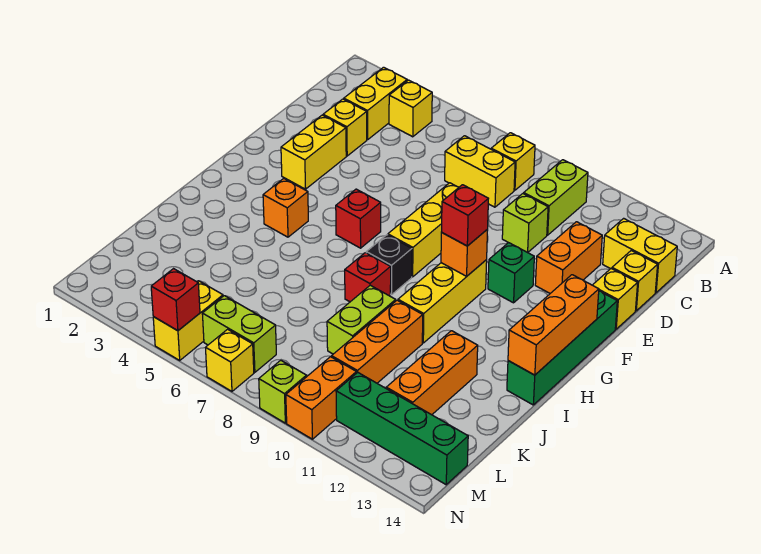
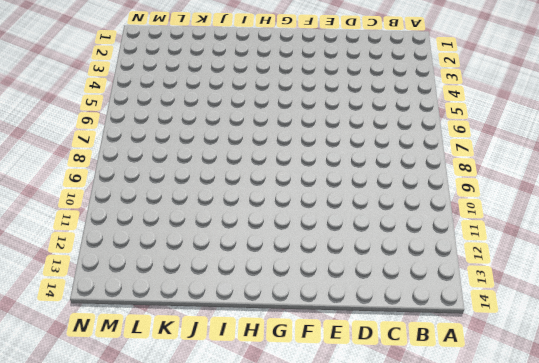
none -> yellow brick B3:C3 level 1
none -> yellow brick B4 level 1
none -> yellow brick B8 level 1
none -> lime brick B10:C10 level 1

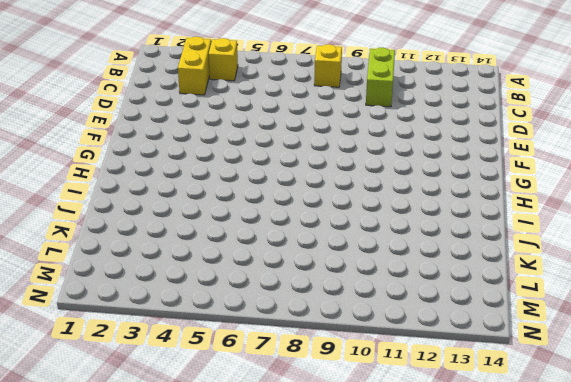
none -> yellow brick C7:C8 level 1
none -> yellow brick C13:C14 level 1
none -> yellow brick D3 level 1
none -> lime brick D10 level 1

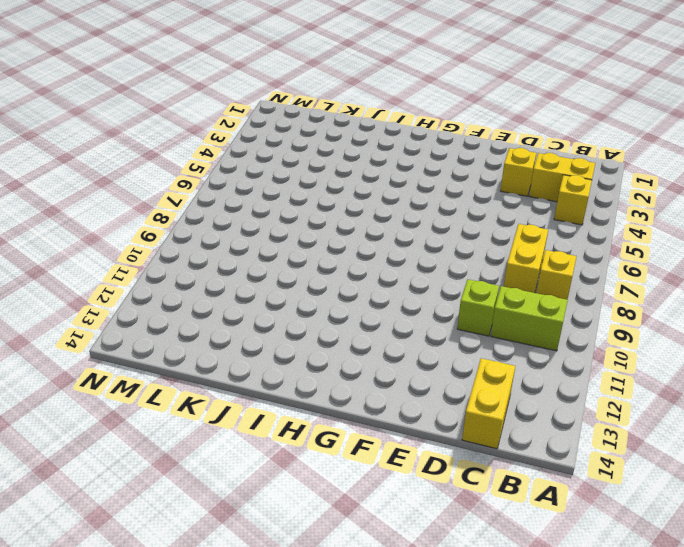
none -> orange brick D12:E12 level 1
none -> yellow brick D14 level 1
none -> yellow brick E3:F3 level 1
none -> yellow brick E8:G8 level 1

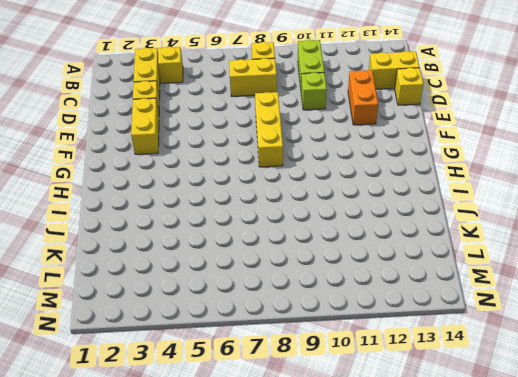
none -> yellow brick E14 level 1
none -> green brick F11 level 1
none -> green brick F14:I14 level 1
none -> red brick G6 level 1

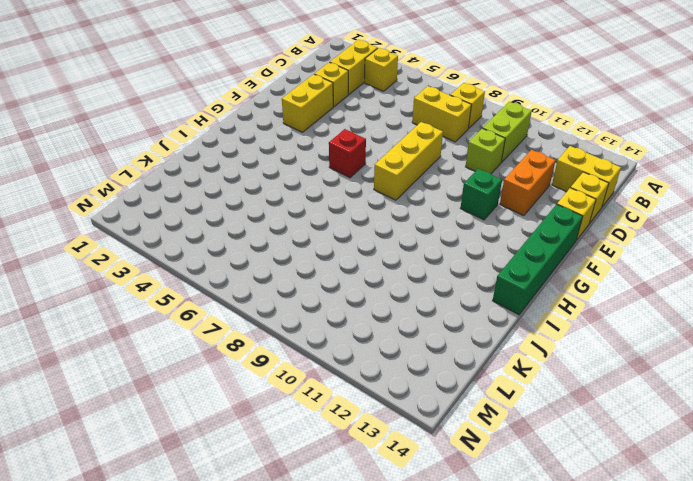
none -> yellow brick G10:I10 level 1
none -> orange brick H4 level 1
none -> black brick H8 level 1
none -> red brick I8 level 1

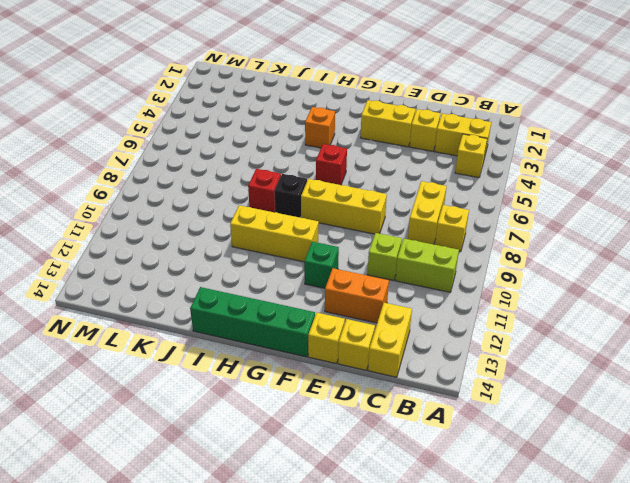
none -> lime brick J9:K9 level 1
none -> orange brick J10:L10 level 1
none -> orange brick J12:L12 level 1
none -> yellow brick M5:N5 level 1

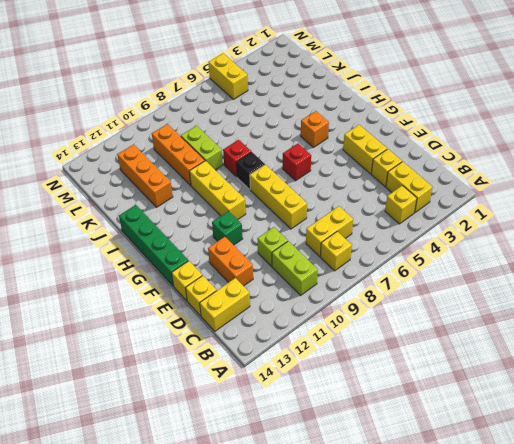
none -> lime brick M6:M7 level 1
none -> orange brick M10:N10 level 1
none -> green brick M11:M14 level 1
none -> yellow brick N7 level 1

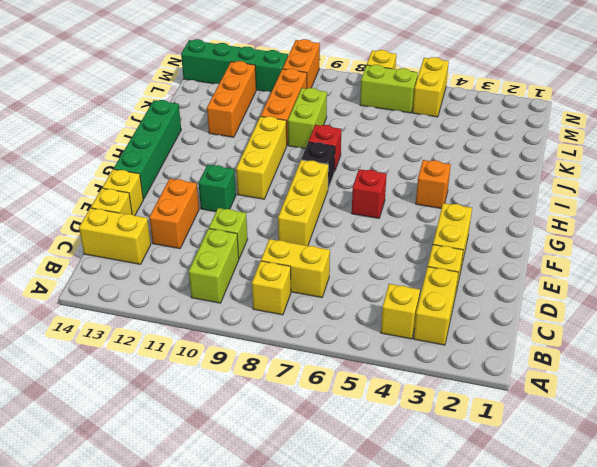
none -> lime brick N9 level 1
none -> orange brick G10 level 2
none -> orange brick G14:I14 level 2
none -> red brick N5 level 2

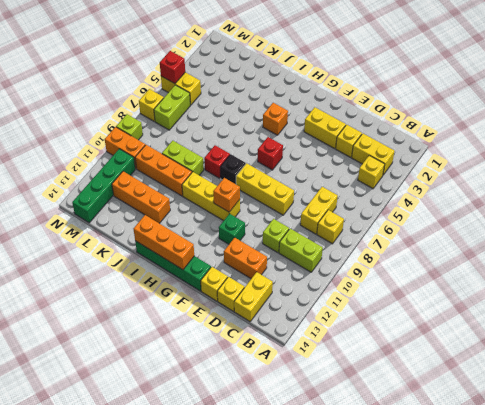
none -> red brick G10 level 3

